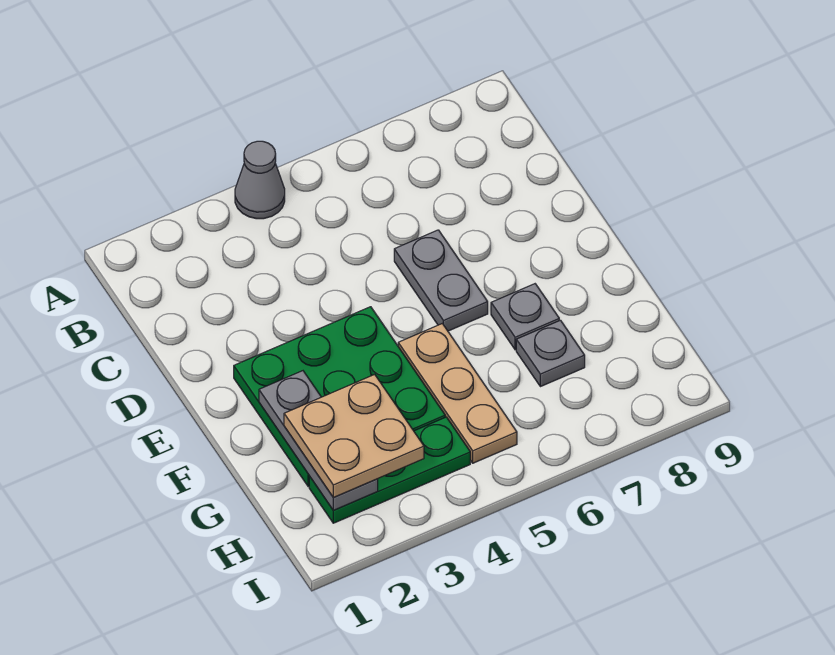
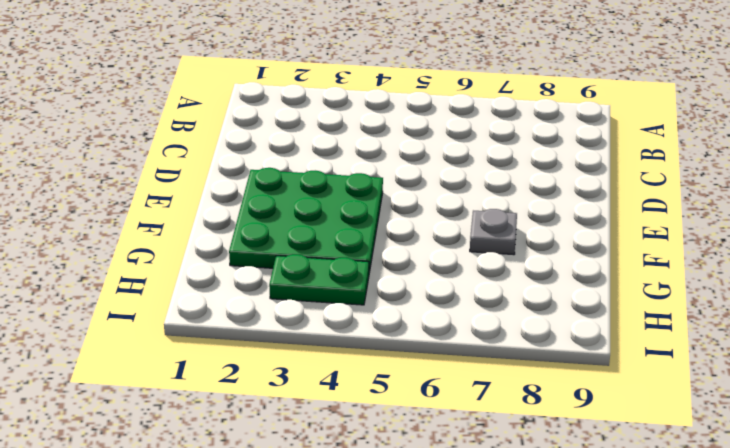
green plate H3:H4 level 1 -> green plate H2:H4 level 1
none -> grey cone A4 level 1
none -> grey plate D6:E6 level 1

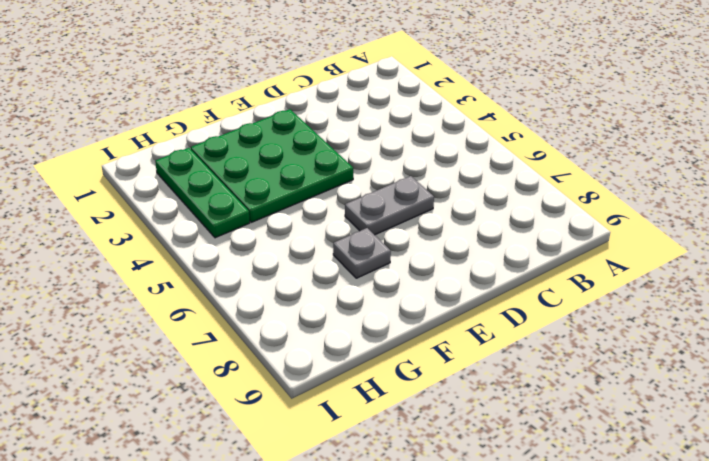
none -> grey cone A4 level 1
none -> tan plate F5:H5 level 1

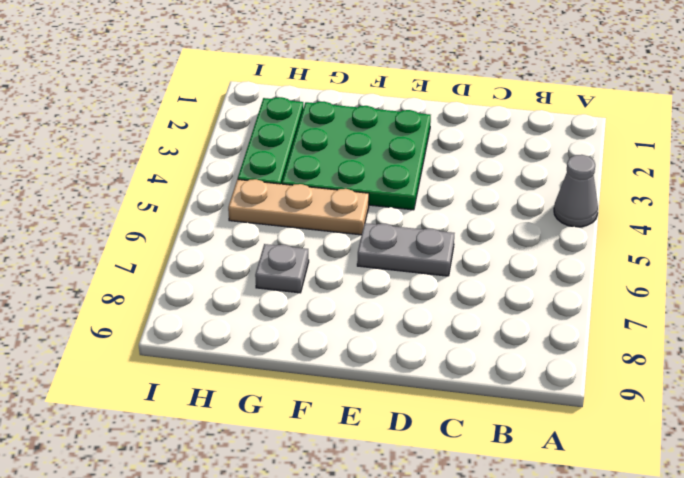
none -> grey plate F7 level 1
none -> grey plate F2:H2 level 2

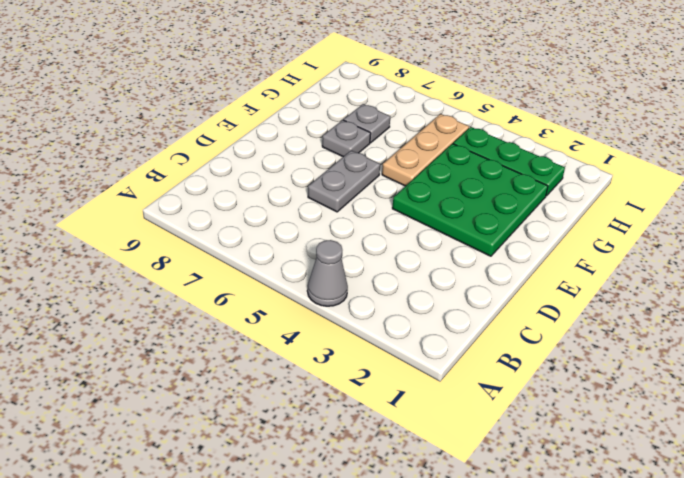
none -> grey plate F2:H2 level 2
none -> tan plate G2:H3 level 3

